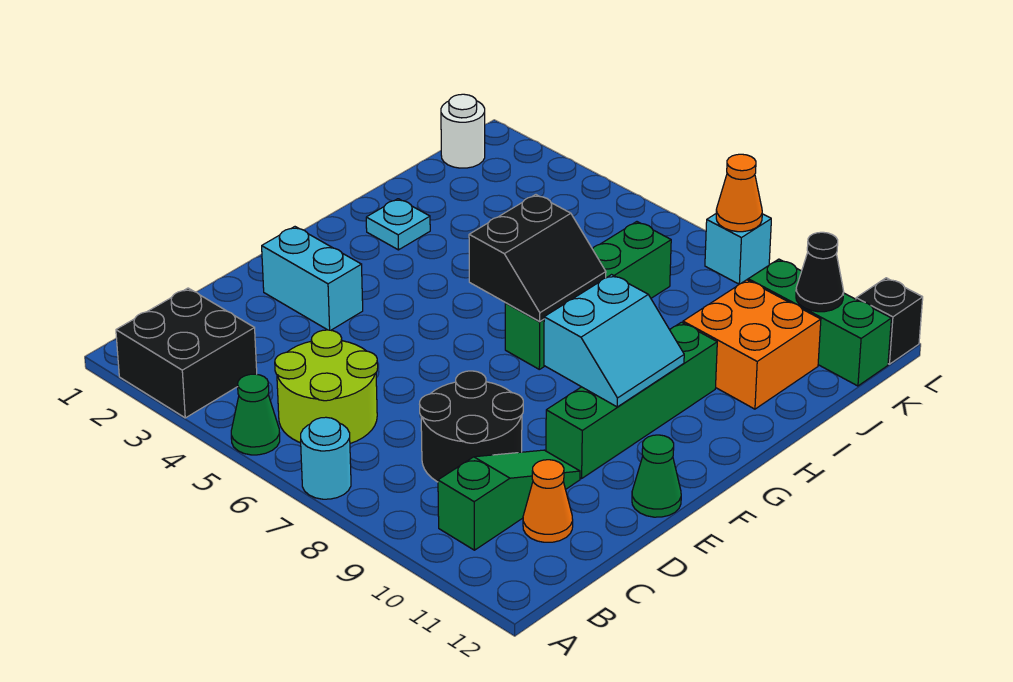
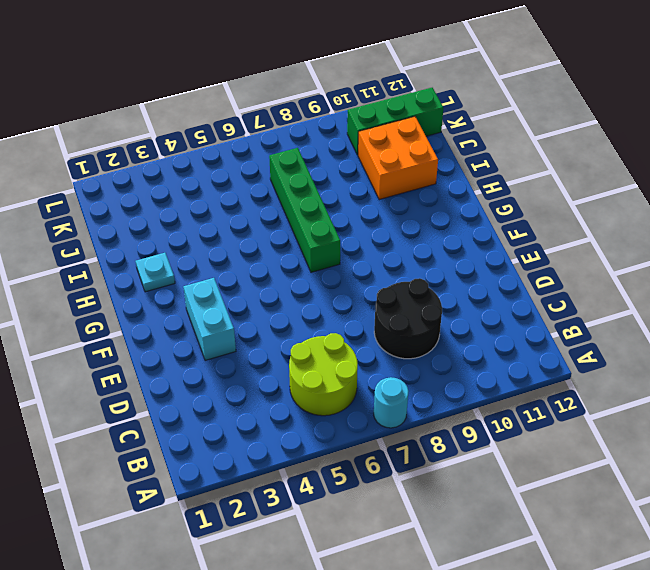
cyan brick E3:F3 level 1 -> cyan brick E2:E3 level 1
none -> black brick A2:B3 level 1
none -> green cone A5 level 1
none -> green slope B10:D10 level 1 top B

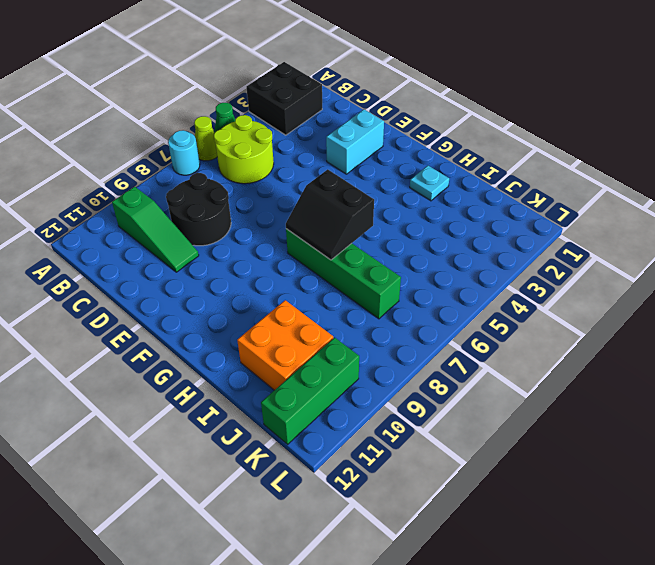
lime cone A6 level 1 -> none
none -> orange cone C11 level 1
none -> green brick E10:H10 level 1
none -> green cone E12 level 1

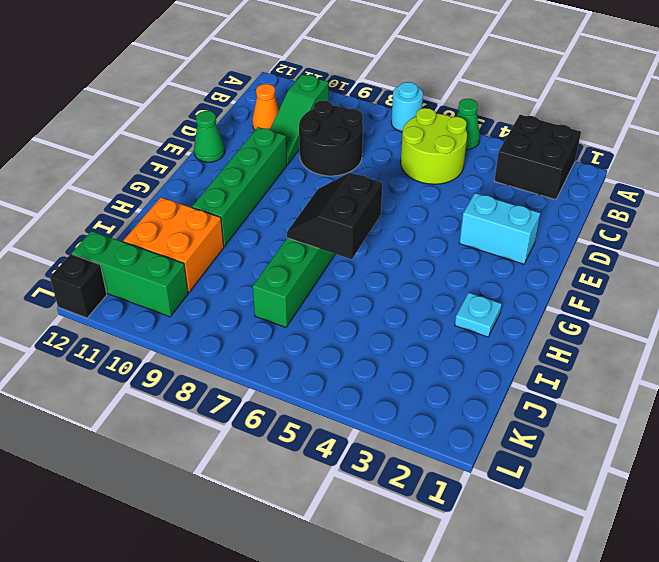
none -> white round brick K1 level 1
none -> cyan brick L8 level 1
none -> cyan slope F9:G10 level 2 top 9

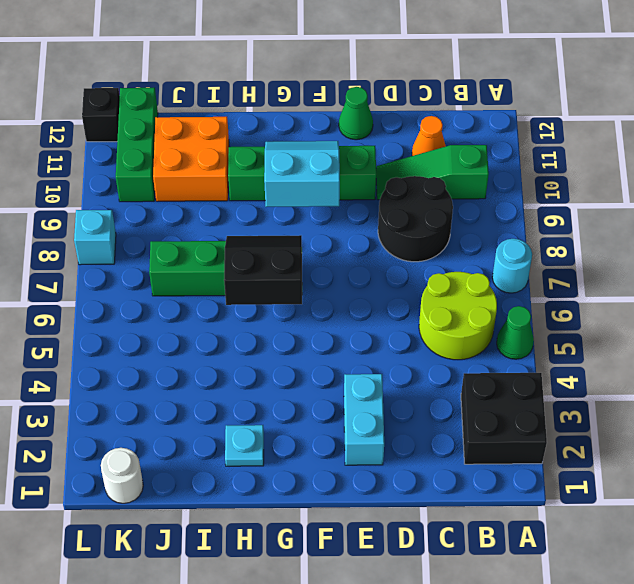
none -> black cone K11 level 2
none -> orange cone L8 level 2

